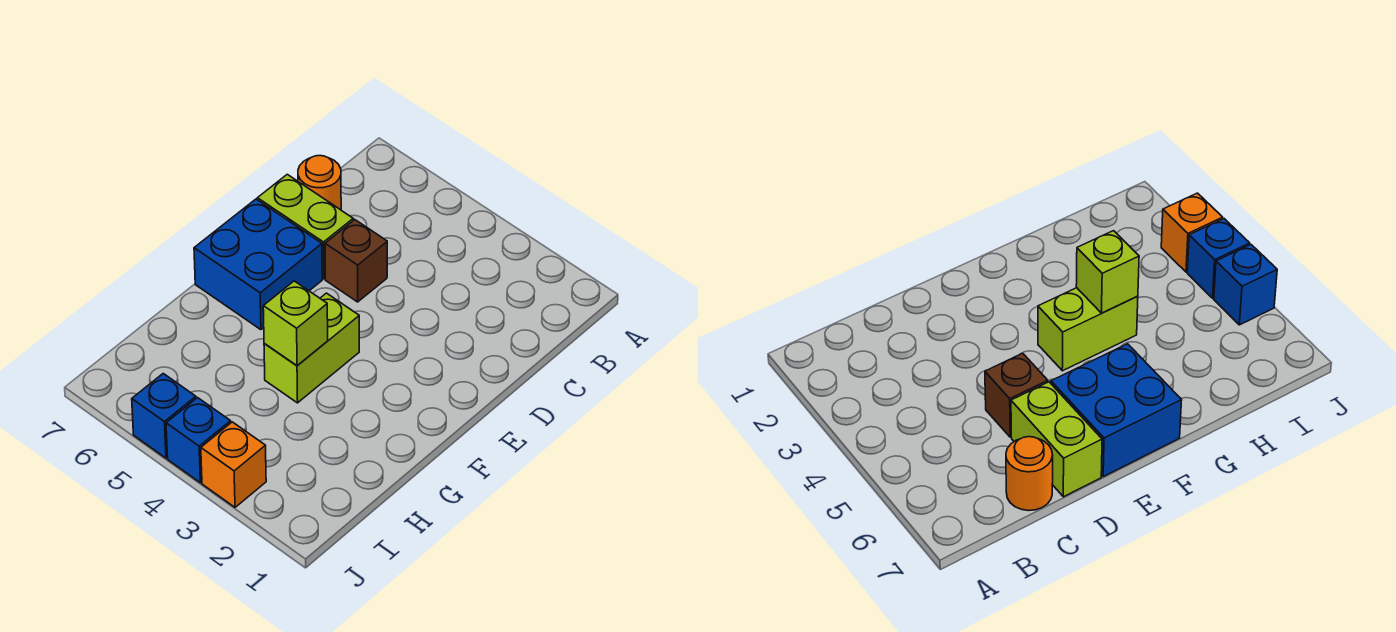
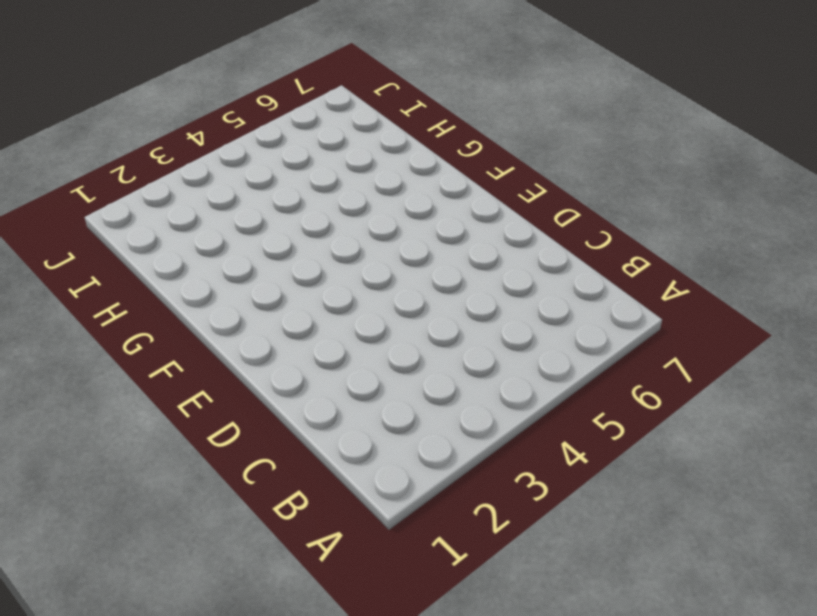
none -> orange round brick C7 level 1
none -> brown brick D5 level 1

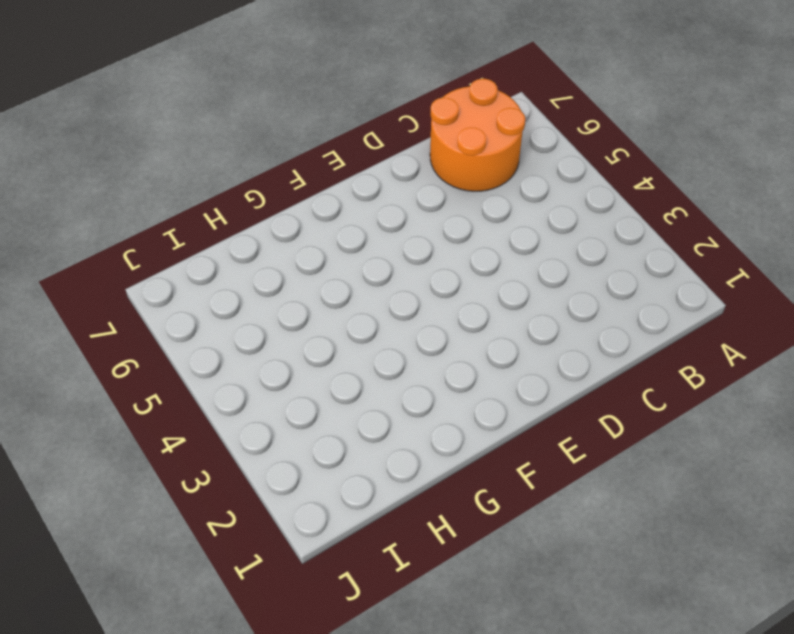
orange round brick B6:C7 level 1 -> orange round brick C7 level 1
none -> brown brick D5 level 1
none -> lime brick D6:D7 level 1

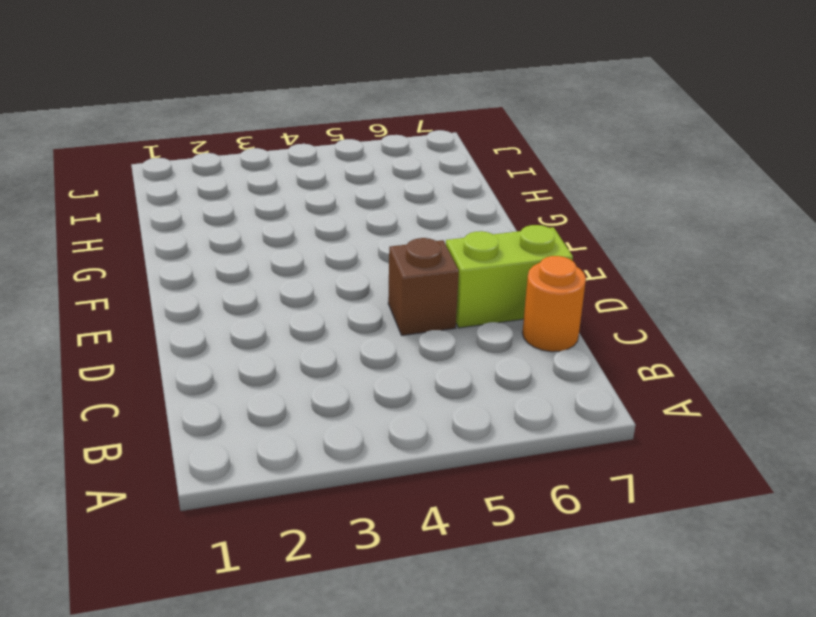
none -> blue brick E6:F7 level 1
none -> lime brick F4:G4 level 1

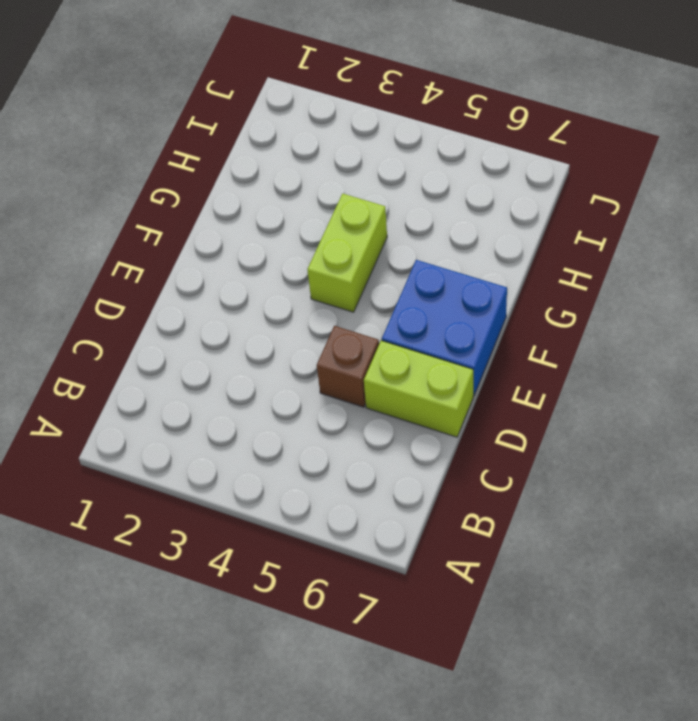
none -> orange round brick C7 level 1
none -> orange brick J3 level 1

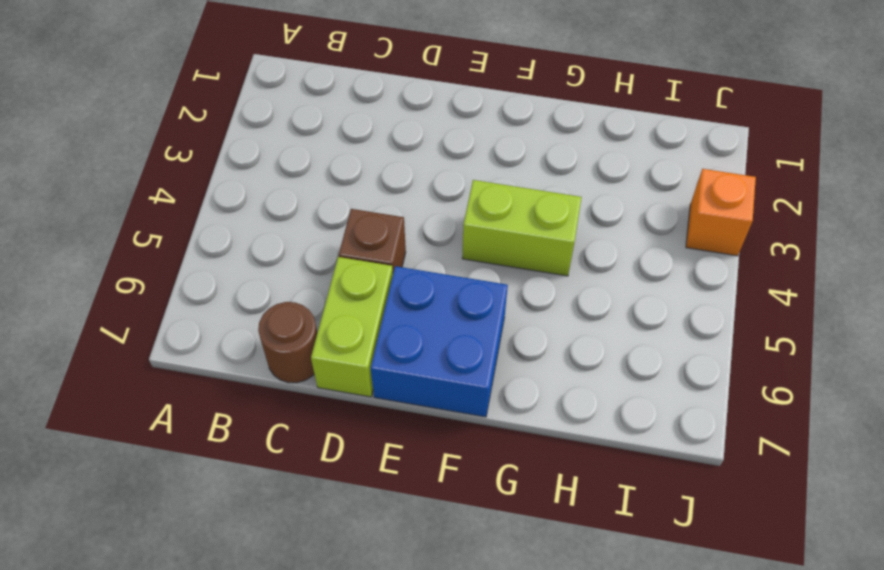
brown round brick C7 level 1 -> orange round brick C7 level 1
none -> blue brick J4 level 1
none -> blue brick J5 level 1

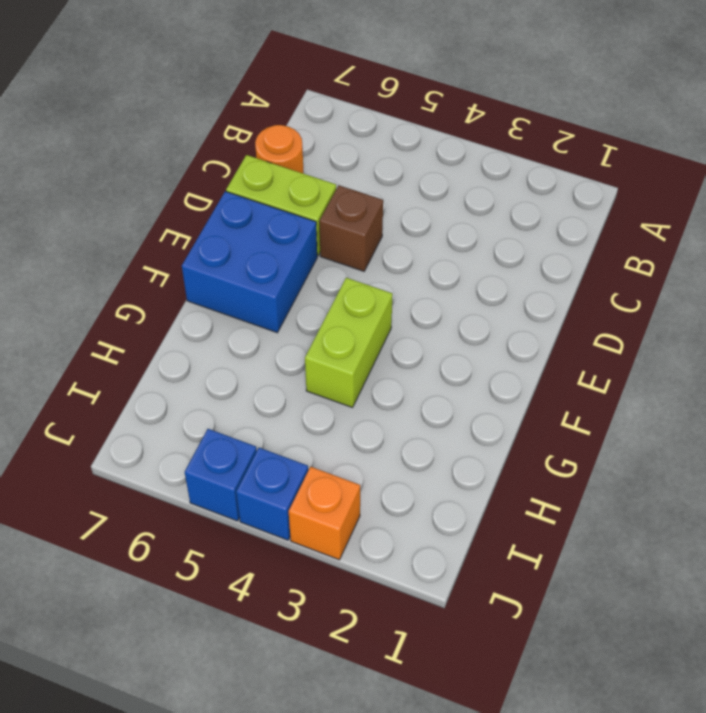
none -> lime brick G4 level 2

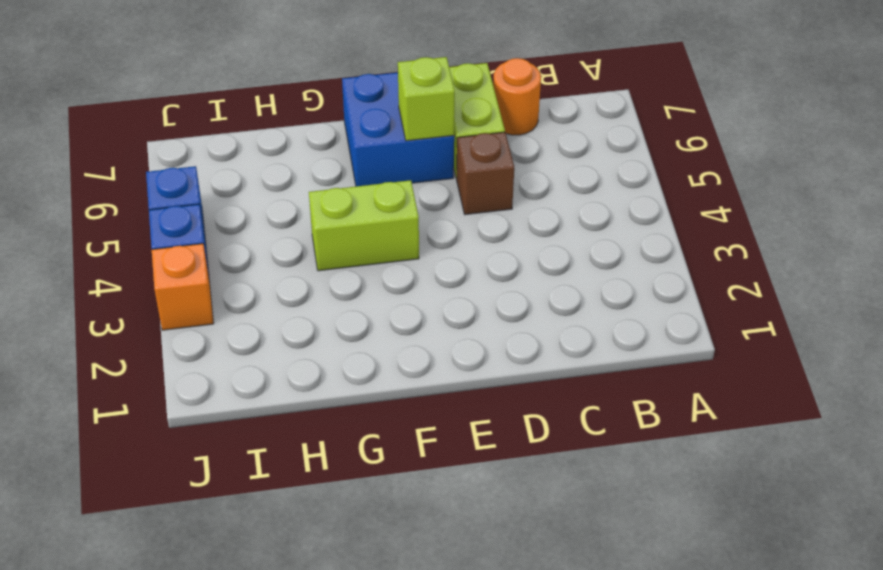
lime brick E6 level 2 -> lime brick G4 level 2

